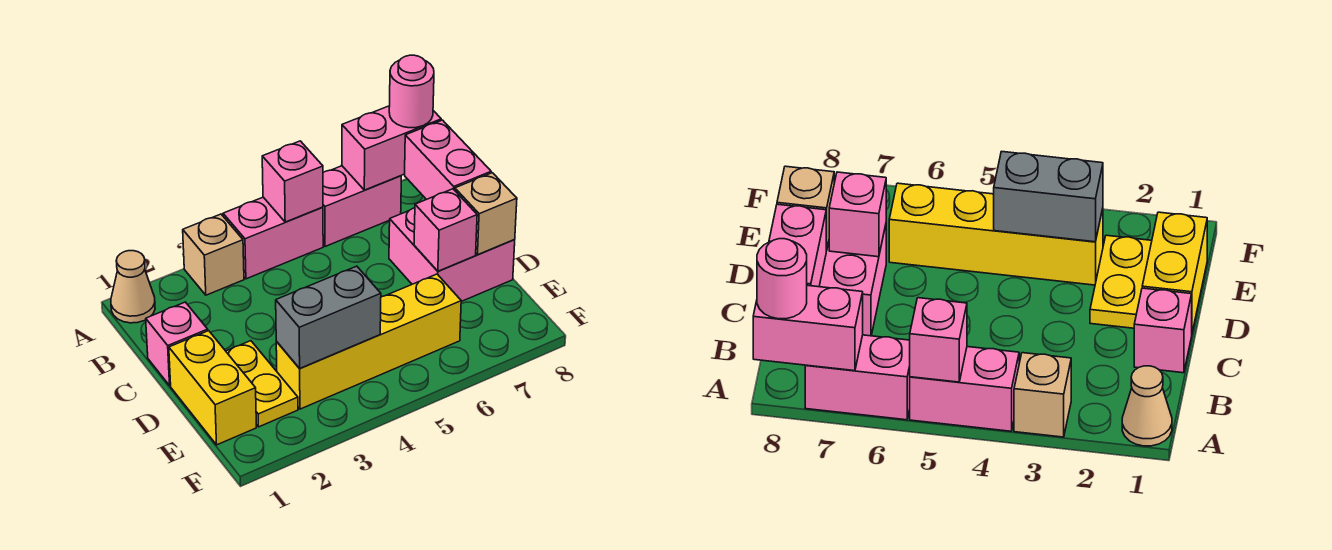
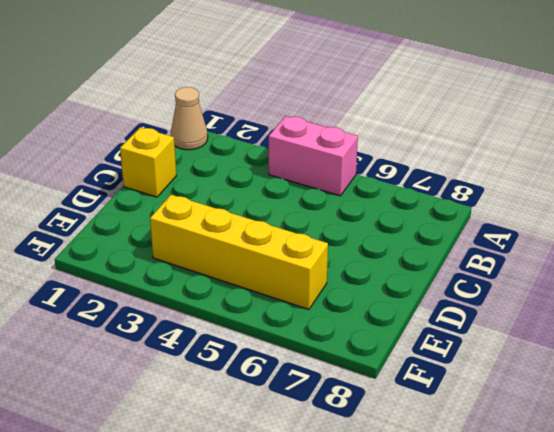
yellow brick C1 level 1 -> pink brick C1 level 1
none -> tan brick A3 level 1
none -> pink brick A6:A7 level 1
none -> pink brick C7:D8 level 1

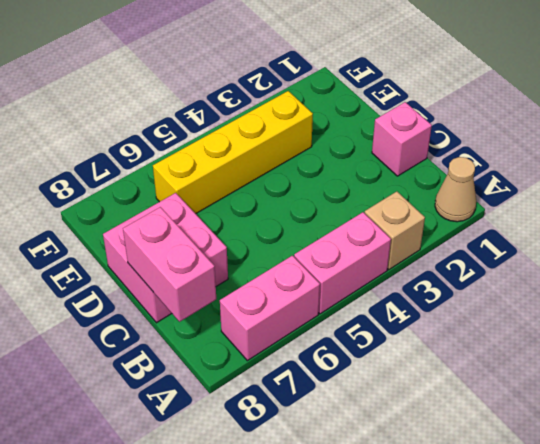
none -> yellow brick D1:E1 level 1
none -> yellow plate D2:E2 level 1
none -> pink brick A5 level 2

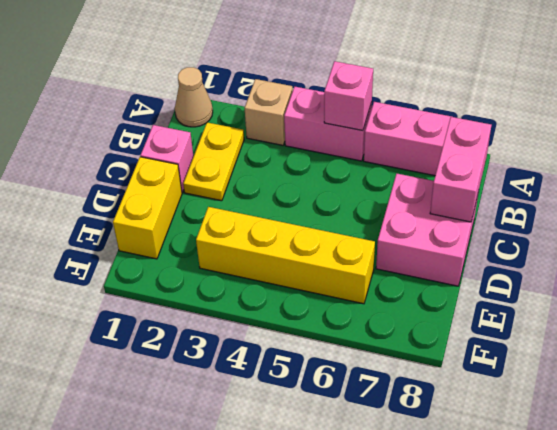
yellow plate B2:C2 level 1 -> yellow plate D2:E2 level 1
none -> pink brick A7:A8 level 2
none -> pink brick D7 level 2
none -> tan brick D8 level 2

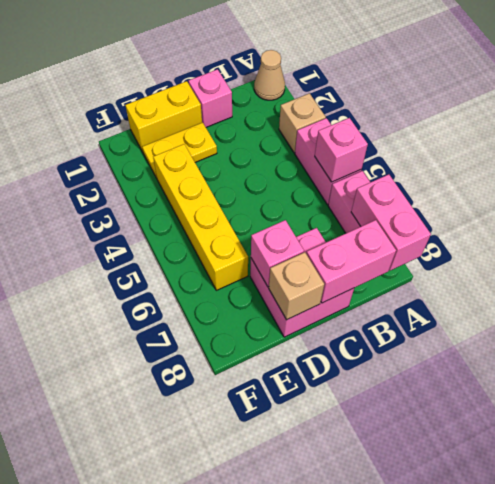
none -> grey brick E3:E4 level 2
none -> pink round brick A8 level 3

